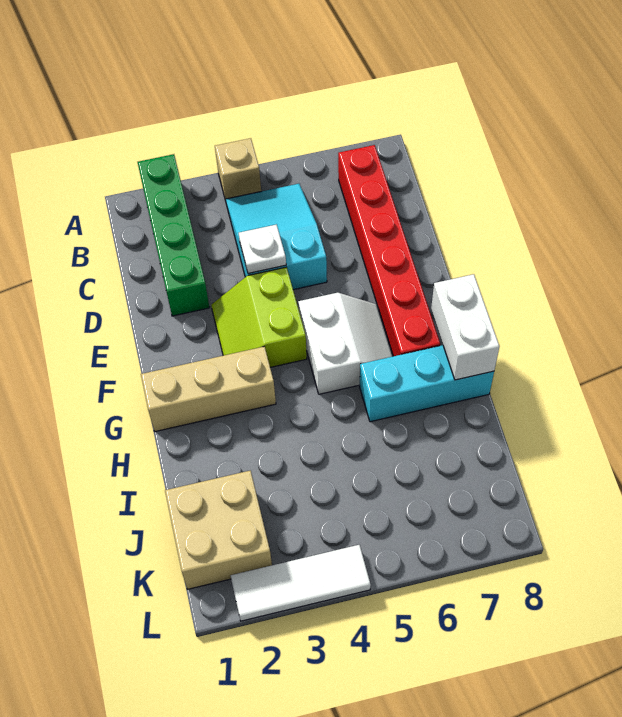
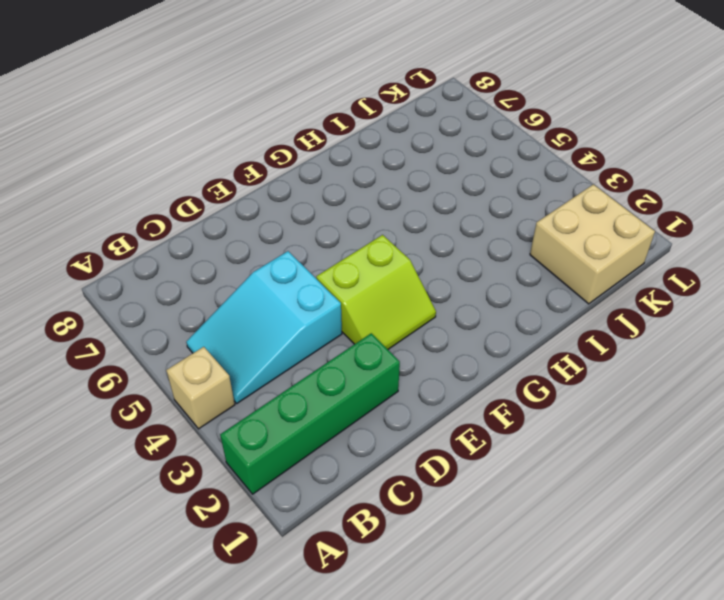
none -> red brick B7:G7 level 1
none -> white slope F5:G6 level 1 top 5
none -> tan brick G1:G3 level 1

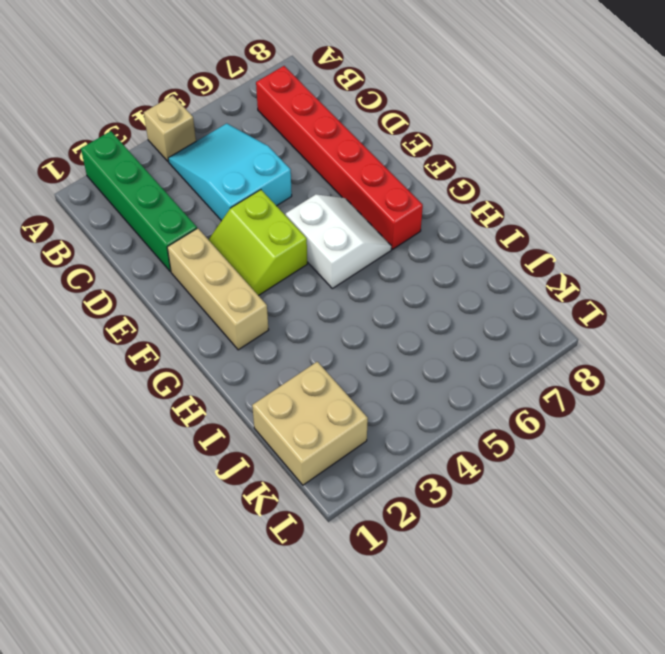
tan brick E2:G2 level 1 -> tan brick G1:G3 level 1
none -> cyan brick H6:H8 level 1
none -> white tile L2:L4 level 1
none -> white plate D4 level 2

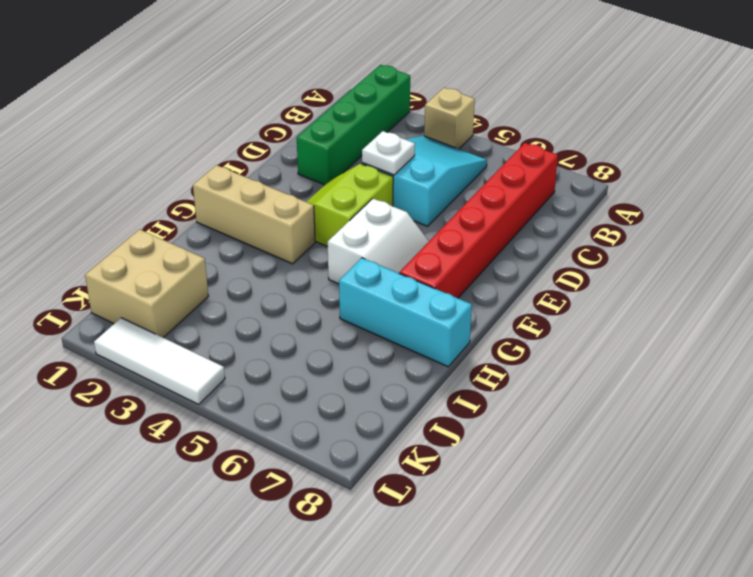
none -> white brick G8:H8 level 2

